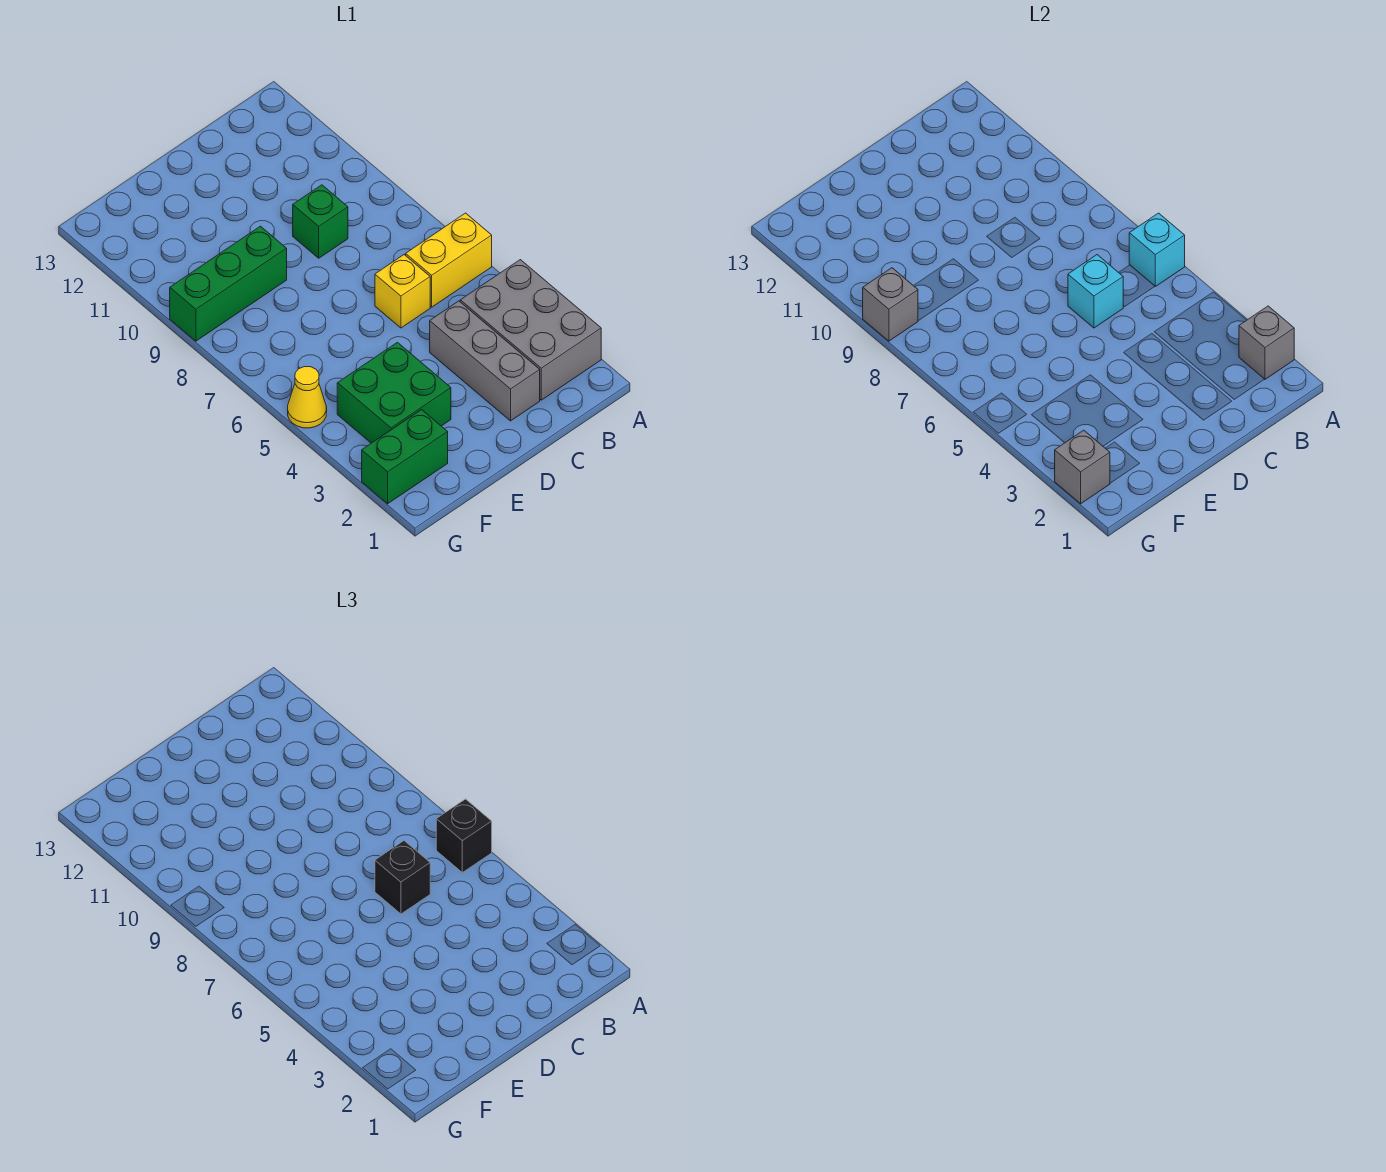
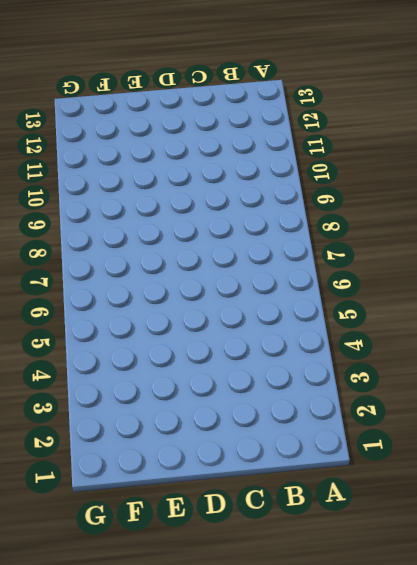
none -> grey brick A2:B4 level 1
none -> yellow brick A6:B6 level 1
none -> grey brick C2:C4 level 1

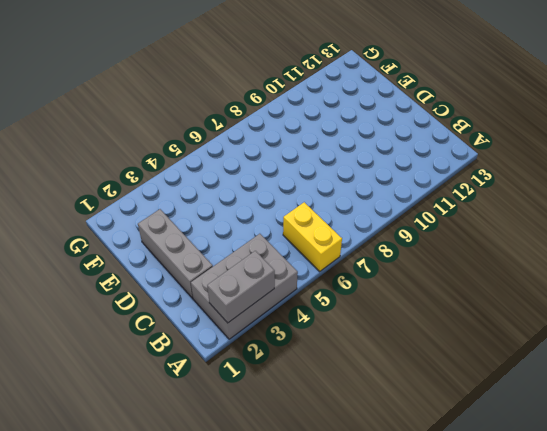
grey brick A2:A3 level 2 -> grey brick A2 level 2
grey brick C2:E2 level 1 -> grey brick C2:C4 level 1
none -> yellow brick C6 level 1
none -> green brick C9 level 1
none -> green brick E3:F4 level 1

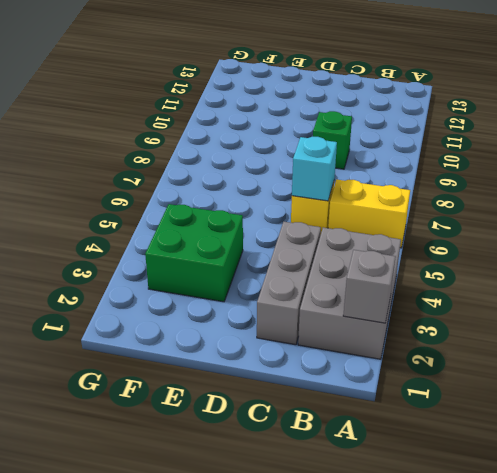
none -> green brick E9:G9 level 1
none -> green brick F2:G2 level 1
none -> yellow cone G5 level 1

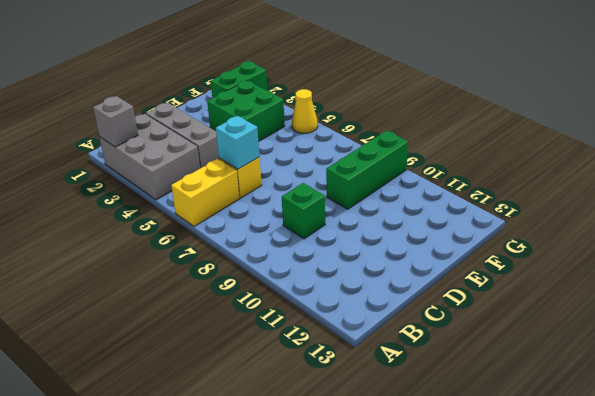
none -> cyan brick A6 level 2
none -> grey brick G2 level 2
none -> grey brick G9 level 2

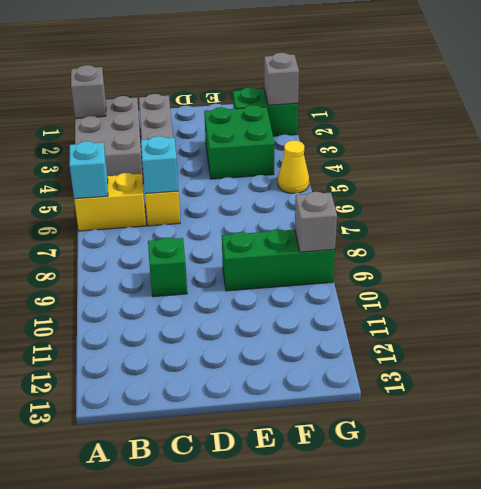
none -> black brick A6 level 3
none -> black brick C6 level 3

